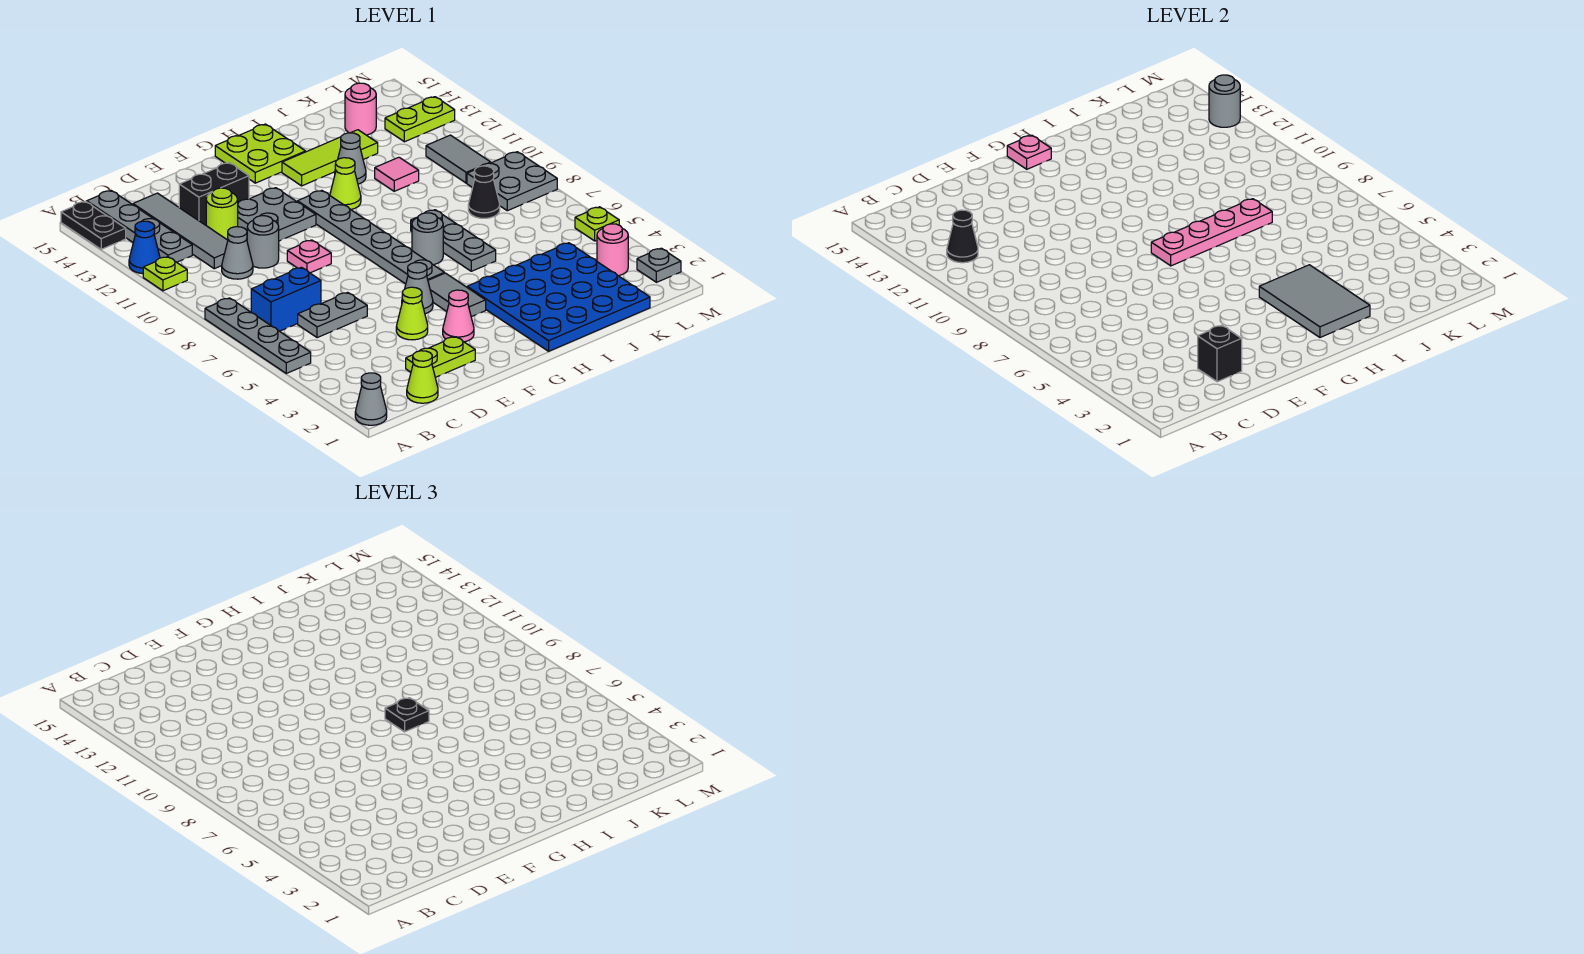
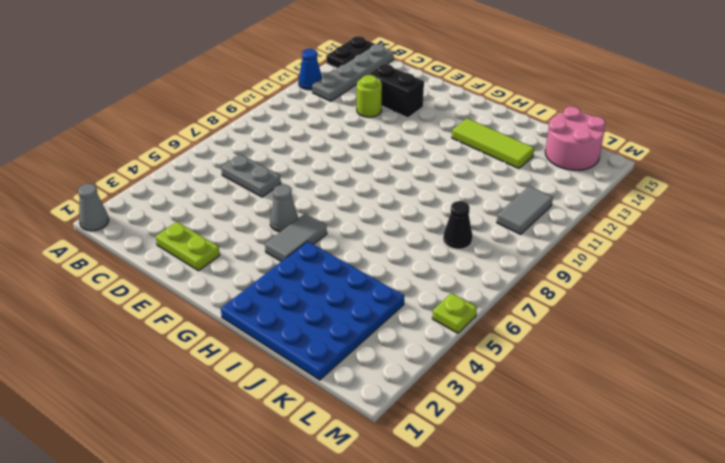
pink round brick K14:L15 level 1 -> pink round brick K14 level 1
none -> grey plate A5:A8 level 1
none -> lime plate A11 level 1
none -> blue brick B7:C7 level 1
none -> lime cone C1 level 1

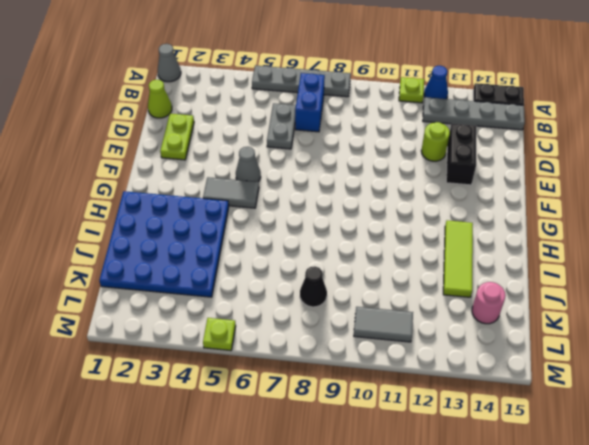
none -> grey cone C10 level 1
none -> grey tile C11:C14 level 1
none -> grey round brick D10 level 1
none -> lime cone E4 level 1

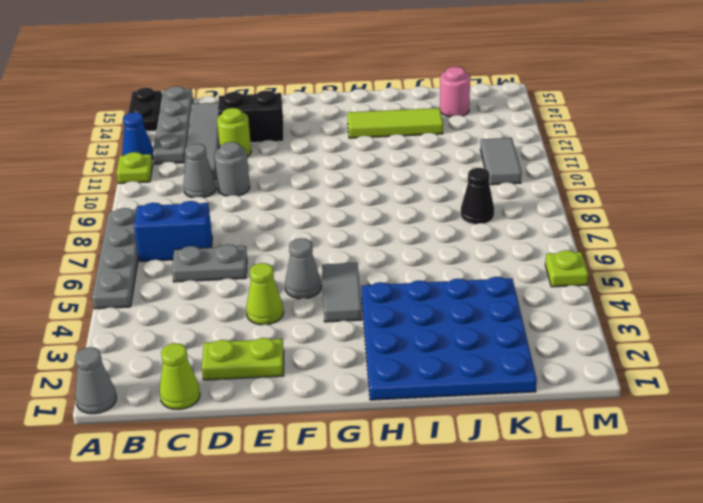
none -> pink plate E9 level 1
none -> grey plate E11:F12 level 1
none -> pink cone F3 level 1
none -> grey plate G6:G11 level 1

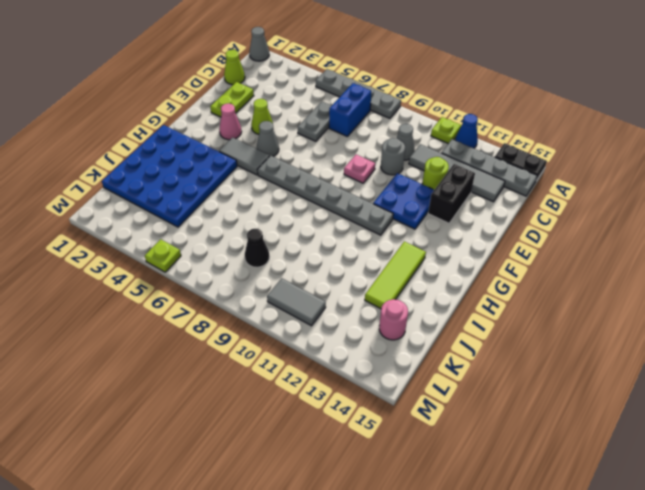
blue plate E11:F12 level 1 -> grey plate E11:F12 level 1
none -> lime plate G14:H15 level 1
none -> grey round brick H7 level 1
none -> lime cone H11 level 1
none -> grey plate I6:I8 level 1

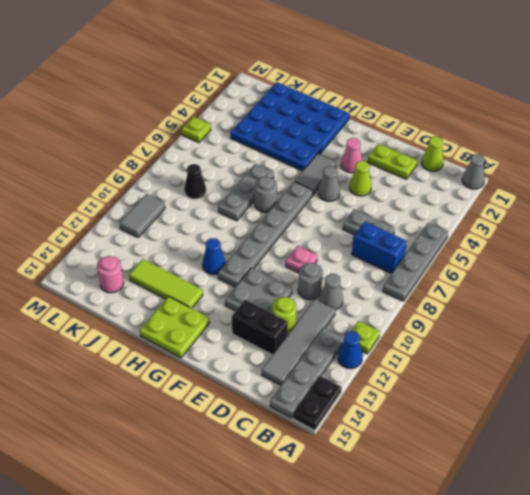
blue cone H11 level 1 -> lime cone H11 level 1
none -> grey cone I12 level 1
none -> pink tile J11 level 1
none -> pink round brick L3 level 1
none -> grey plate L8:M9 level 1

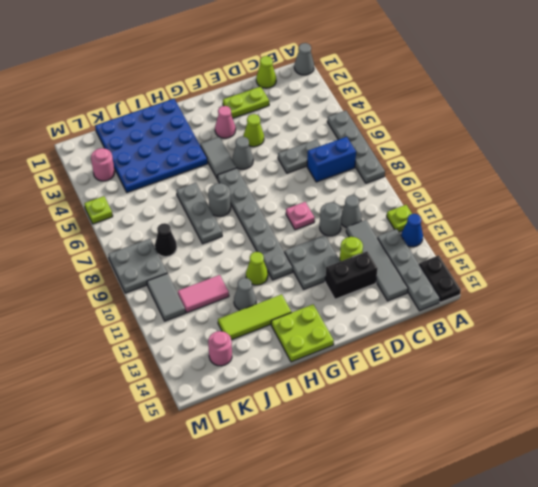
pink tile J11:K11 level 1 -> pink tile J11 level 1
none -> lime plate L13:M13 level 1
none -> grey plate M2 level 1
none -> black cone B12 level 2
none -> black brick D2 level 2

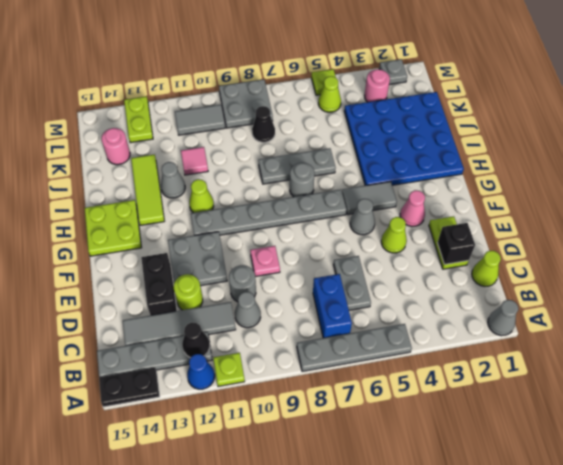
lime cone L5 level 1 -> none
none -> pink plate G8:J8 level 2
none -> pink plate G15 level 2
none -> grey tile H2:I4 level 2
none -> grey round brick M13 level 2

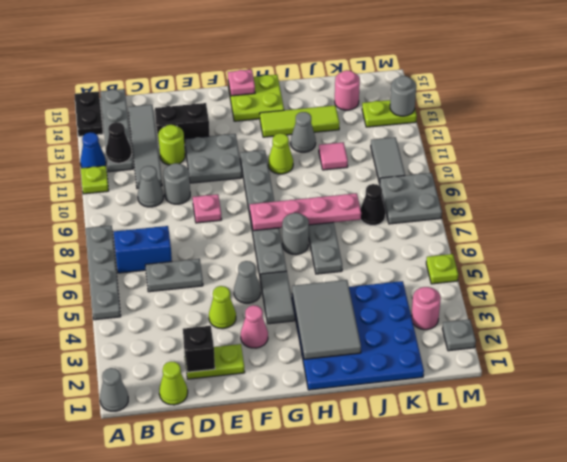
none -> black plate H8 level 3

